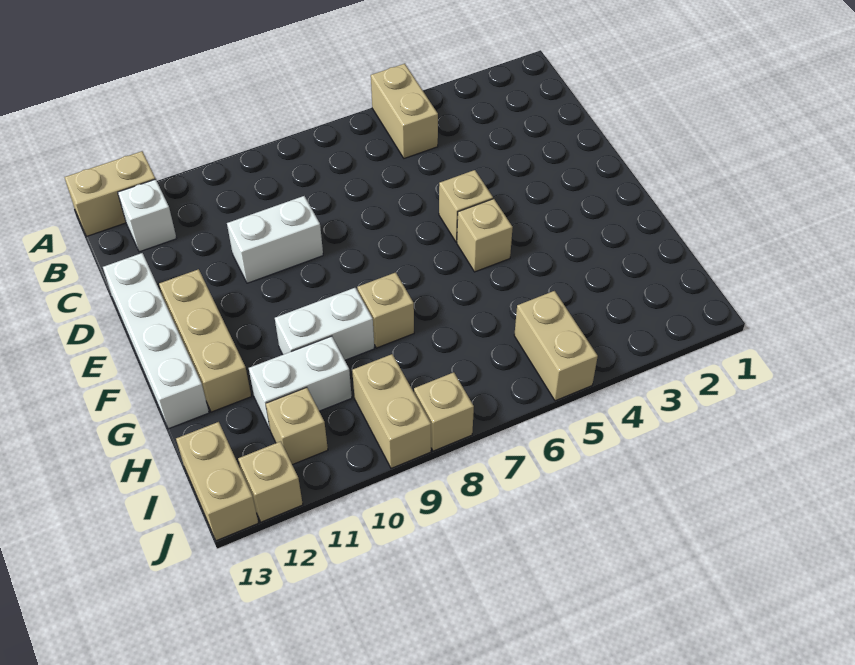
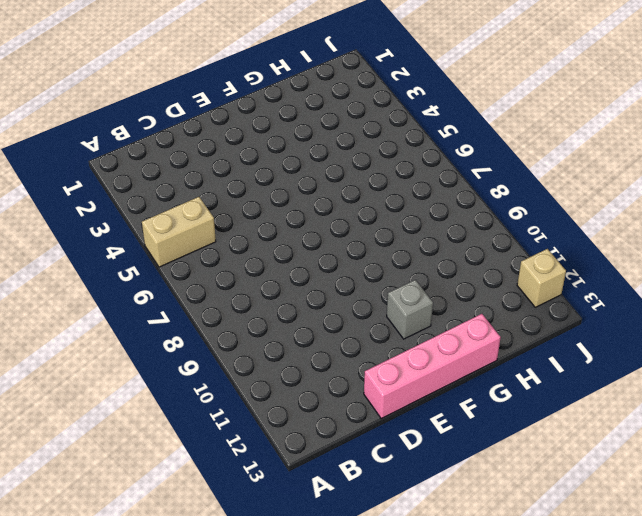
pink brick D13:G13 level 1 -> white brick D13:G13 level 1
grey brick F11 level 1 -> none
none -> tan brick A12:A13 level 1
none -> white brick B12 level 1
none -> white brick D9:D10 level 1

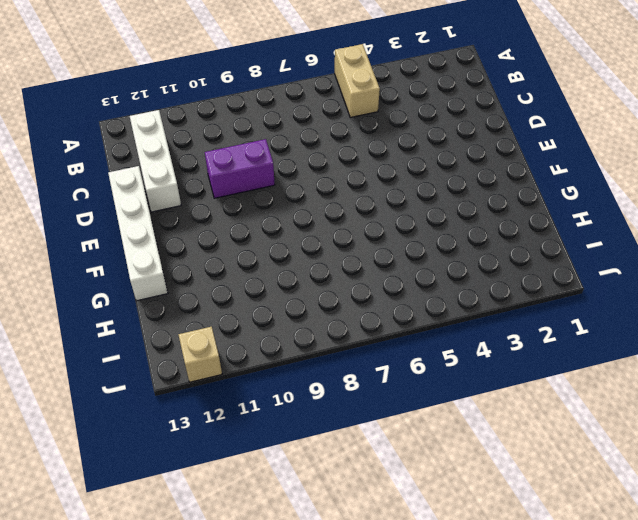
white brick B12:D12 level 1 -> white brick B12 level 1
purple brick D9:D10 level 1 -> white brick D9:D10 level 1
none -> tan brick A12:A13 level 1
none -> tan brick E5 level 1
none -> tan brick E12:G12 level 1

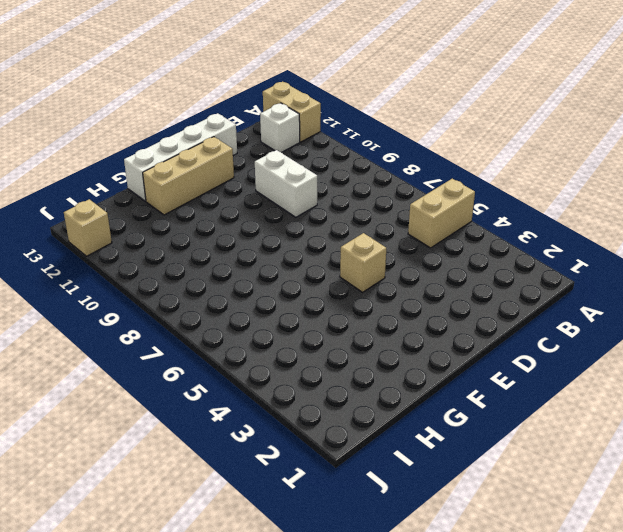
none -> tan brick F5 level 1
none -> tan brick G8 level 1
none -> white brick G9:G10 level 1

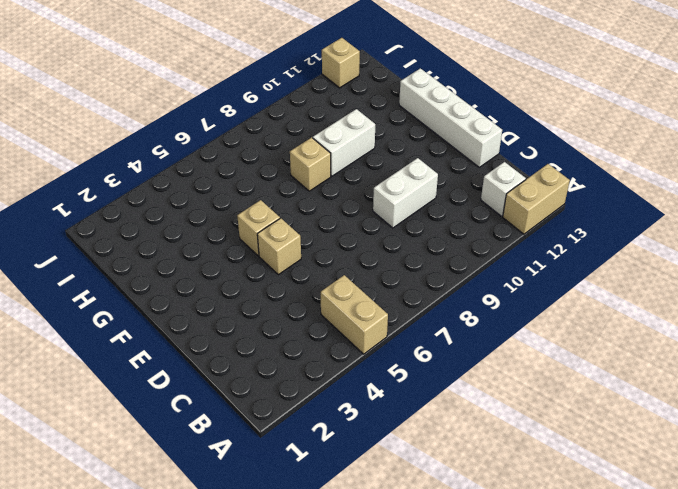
none -> tan brick E12:G12 level 1
none -> white brick H10:H11 level 1
none -> tan brick I5:J5 level 1

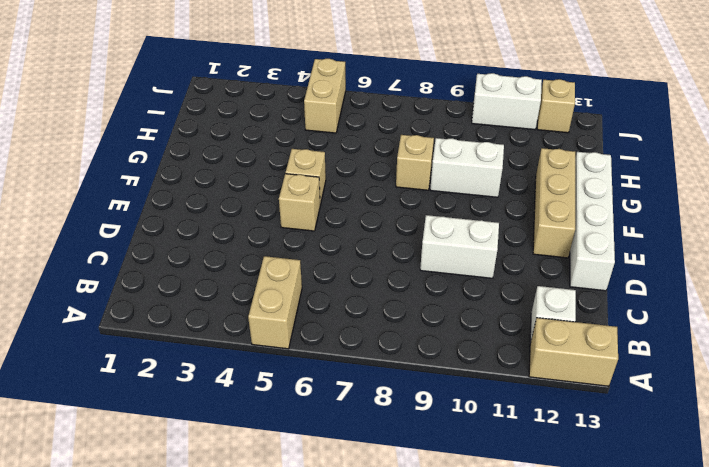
white brick J10:J11 level 1 -> white brick H10:H11 level 1
none -> tan brick I9:J9 level 1
none -> tan brick I11 level 1
none -> tan brick I13:J13 level 1

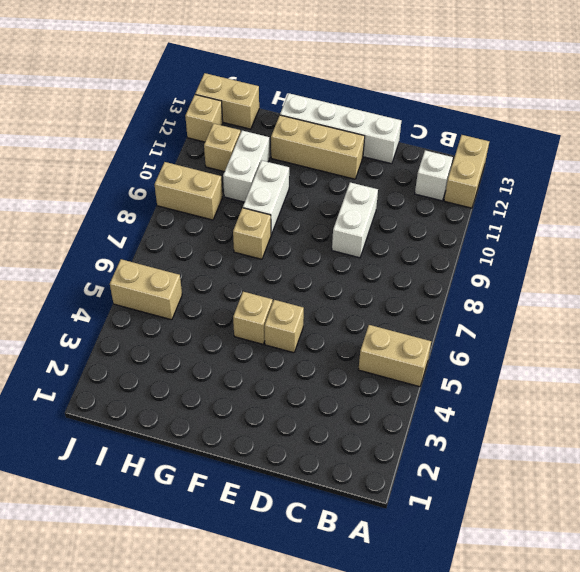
none -> tan brick J8 level 1

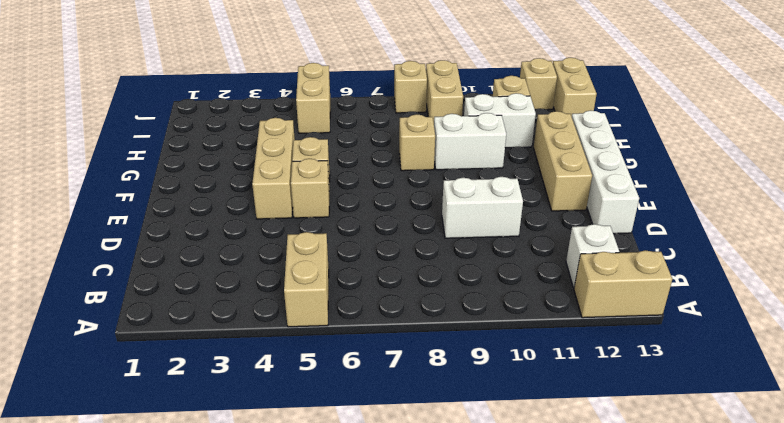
tan brick E4:G4 level 1 -> none

